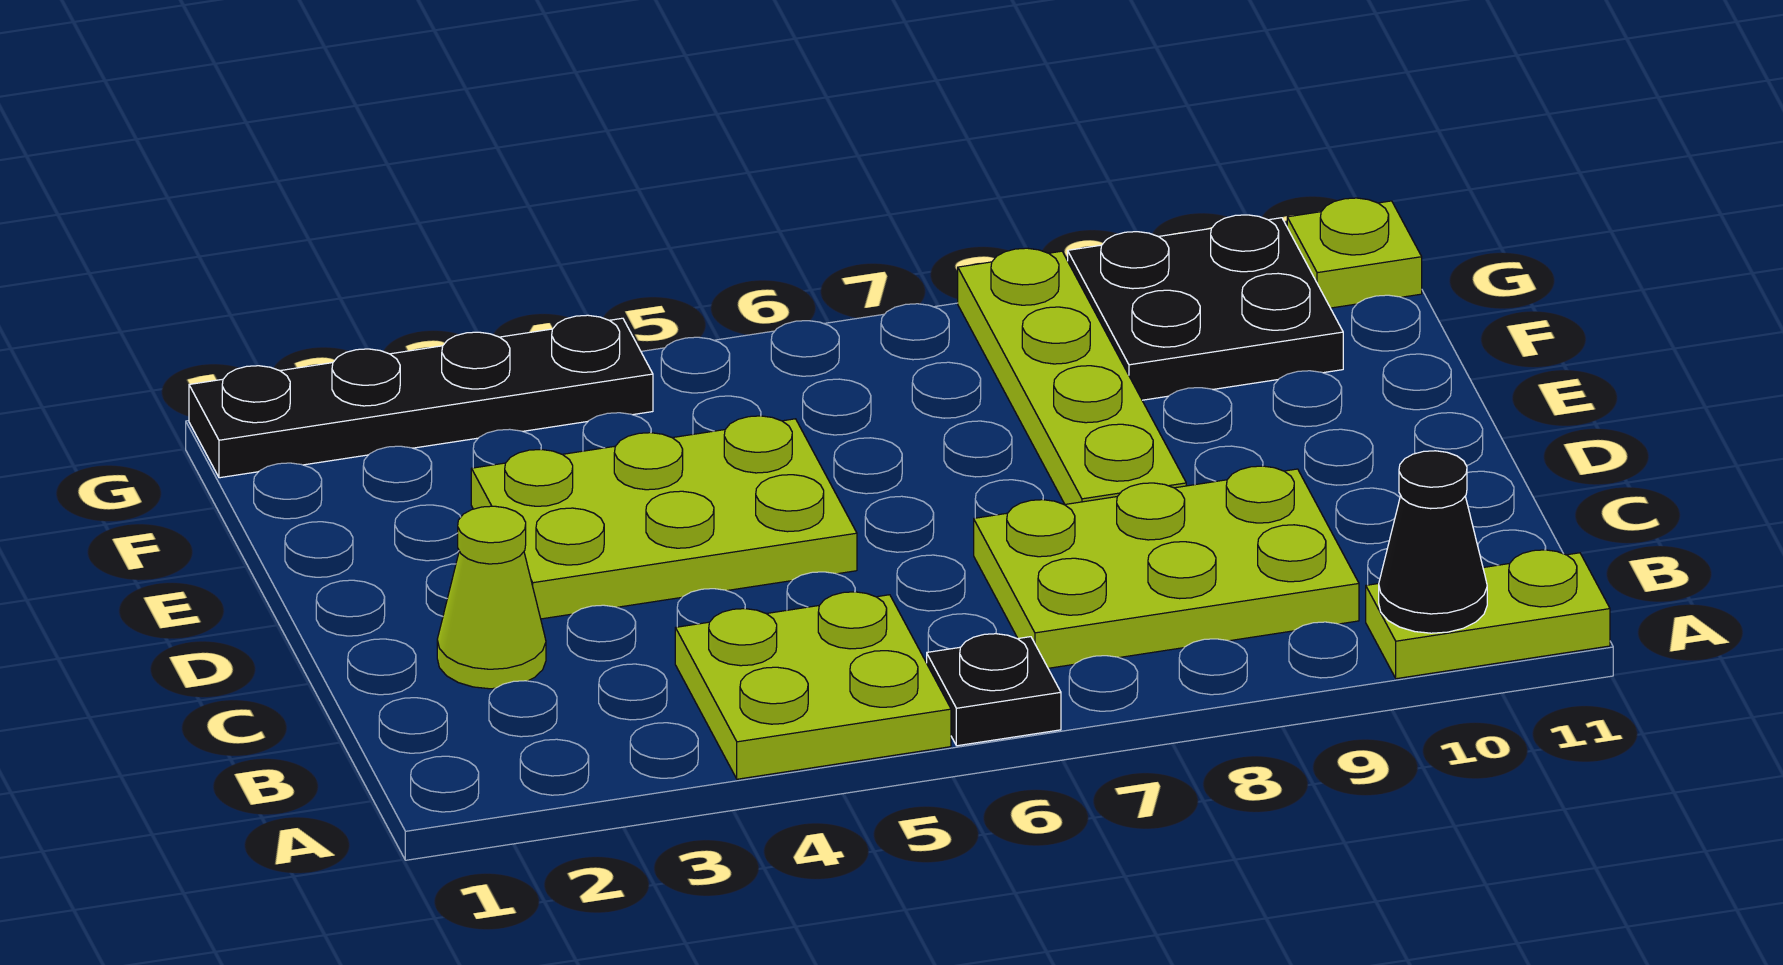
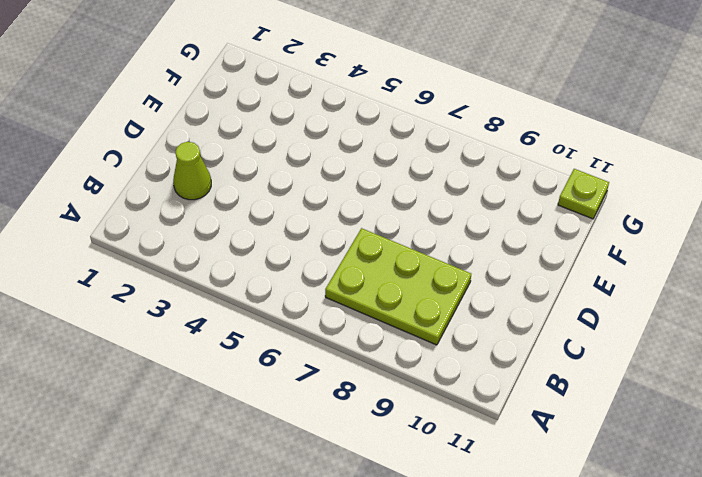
none -> lime plate A4:B5 level 1
none -> black plate A6 level 1

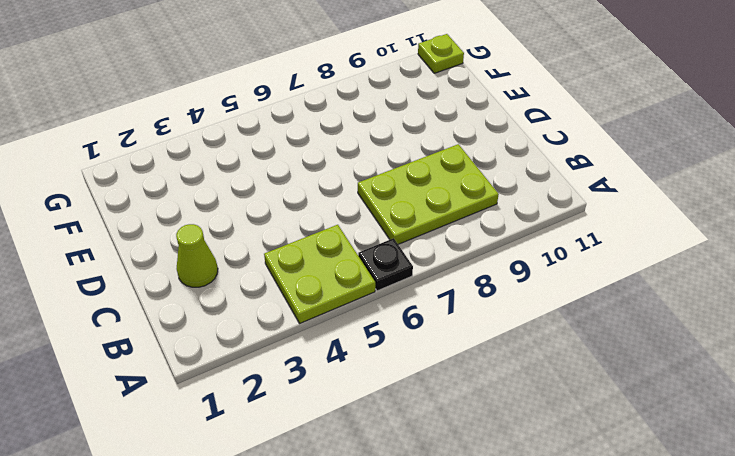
none -> lime plate A10:A11 level 1
none -> lime plate D3:E5 level 1

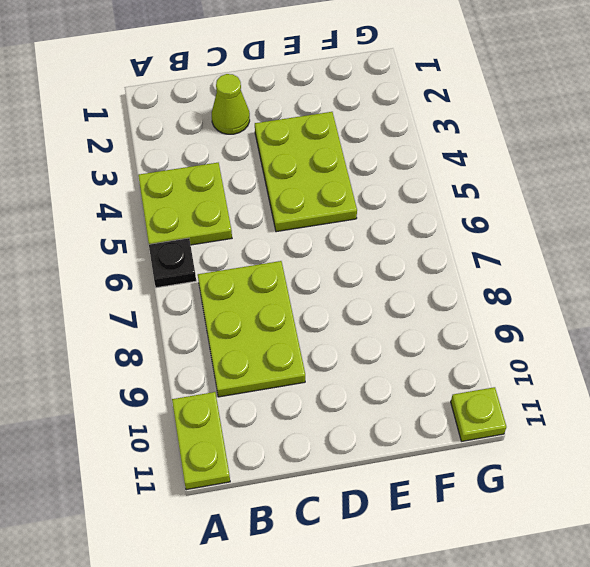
none -> lime plate D8:G8 level 1
none -> black plate F9:G10 level 1

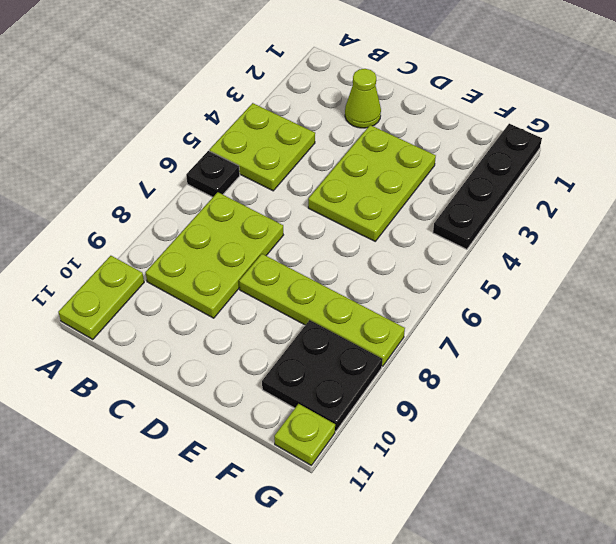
none -> black cone A10 level 2

